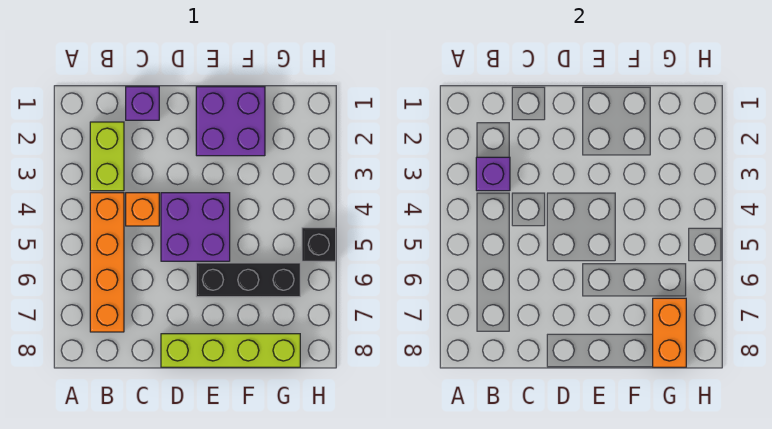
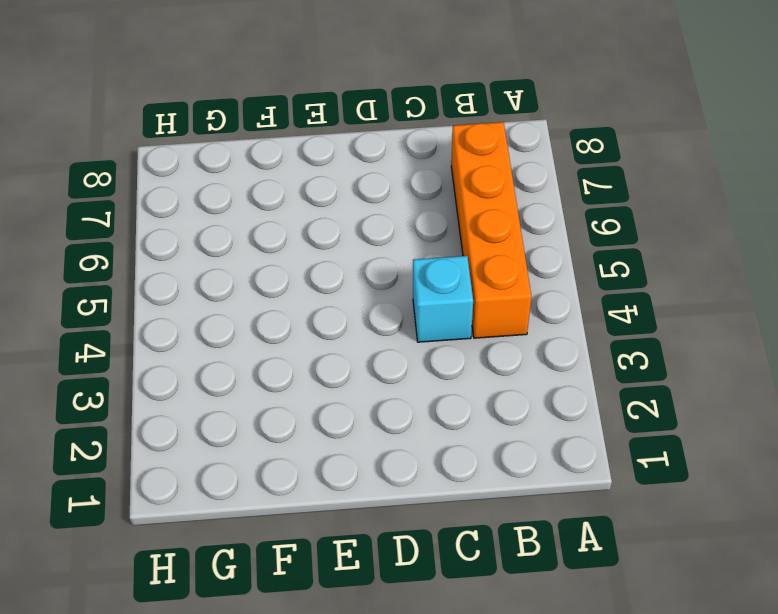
cyan brick C4 level 1 -> orange brick C4 level 1
none -> lime brick B2:B3 level 1
none -> purple brick C1 level 1

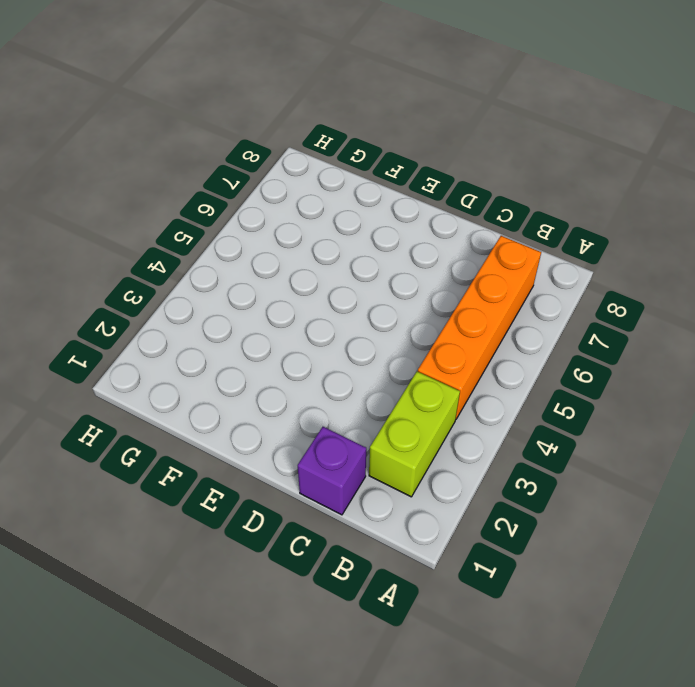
none -> orange brick C4 level 1
none -> purple brick D4:E5 level 1

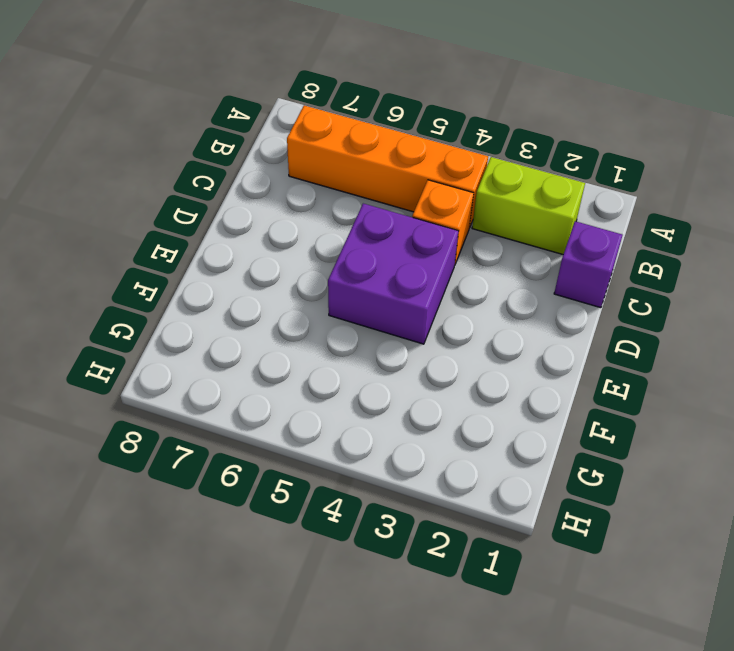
none -> lime brick D8:G8 level 1
none -> purple brick E1:F2 level 1

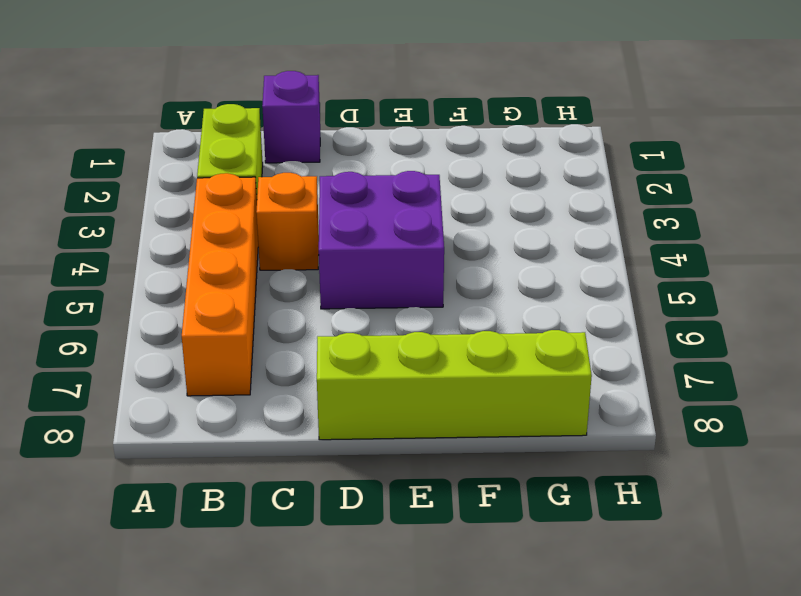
none -> purple brick E1:F2 level 1
none -> black brick E6:G6 level 1

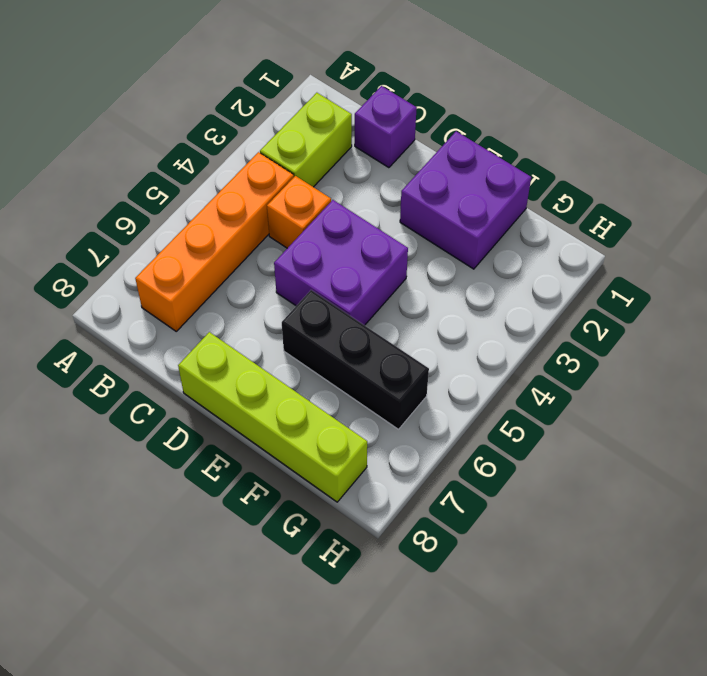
none -> black brick H5 level 1
none -> purple brick B3 level 2

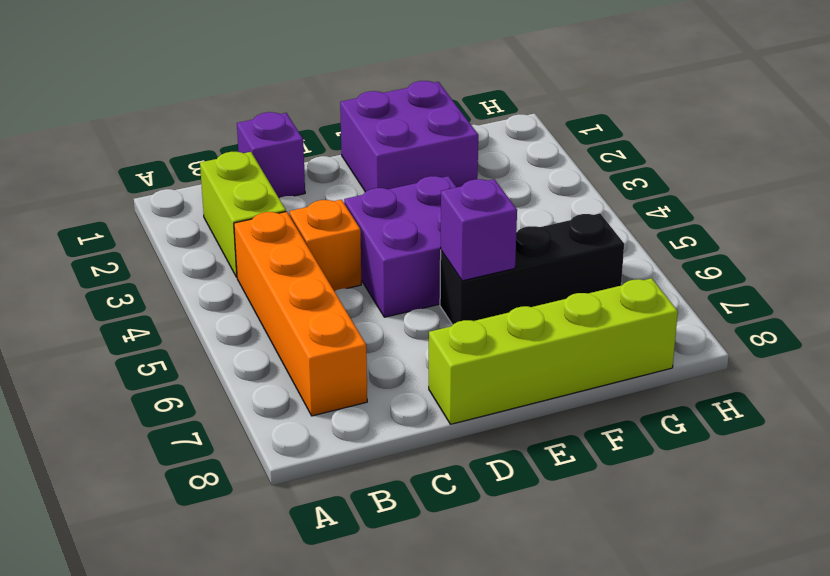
purple brick E6 level 2 -> purple brick B3 level 2
none -> black brick H5 level 1
none -> orange brick G7:G8 level 2

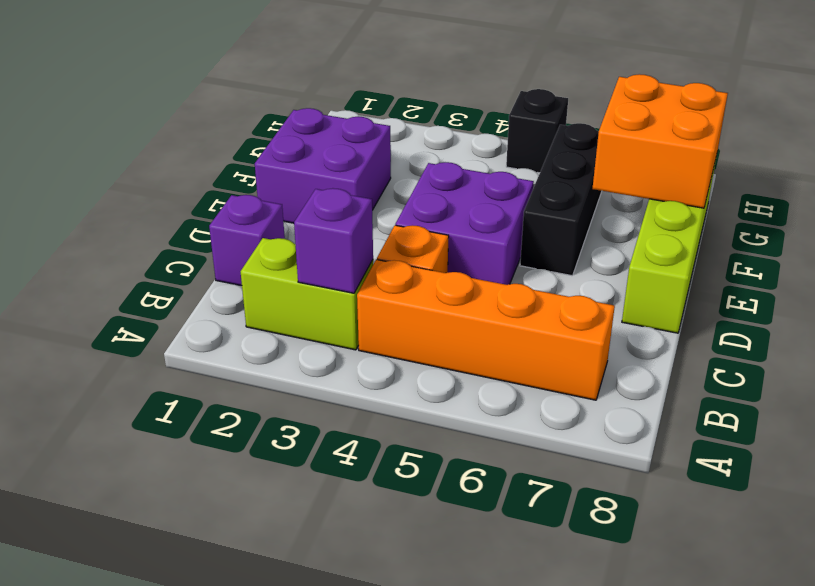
orange brick F7:G8 level 2 -> orange brick G7:G8 level 2

